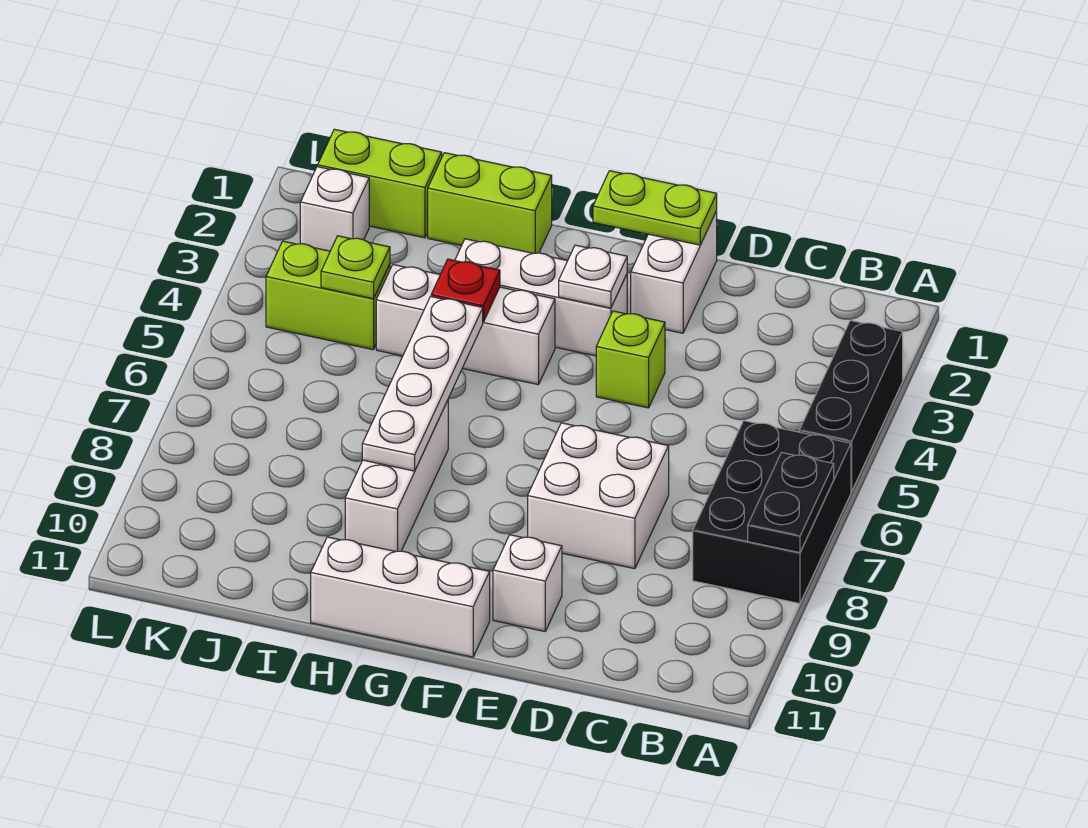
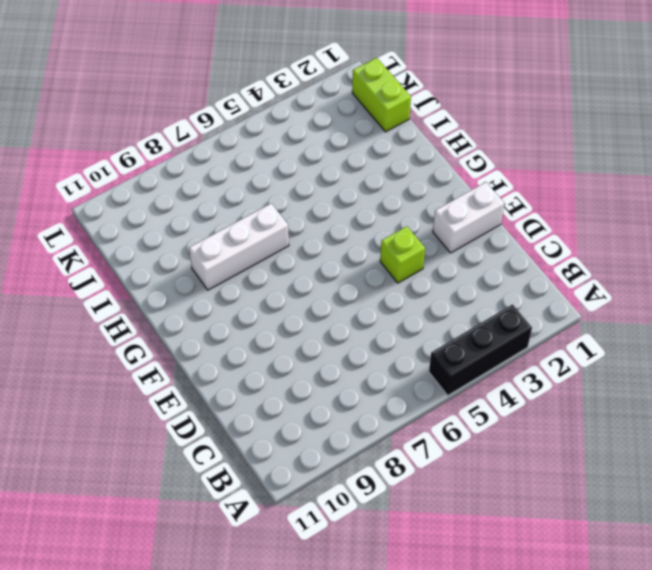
none -> black brick A6:B8 level 1
none -> white brick D7:E8 level 1
none -> white brick E10 level 1

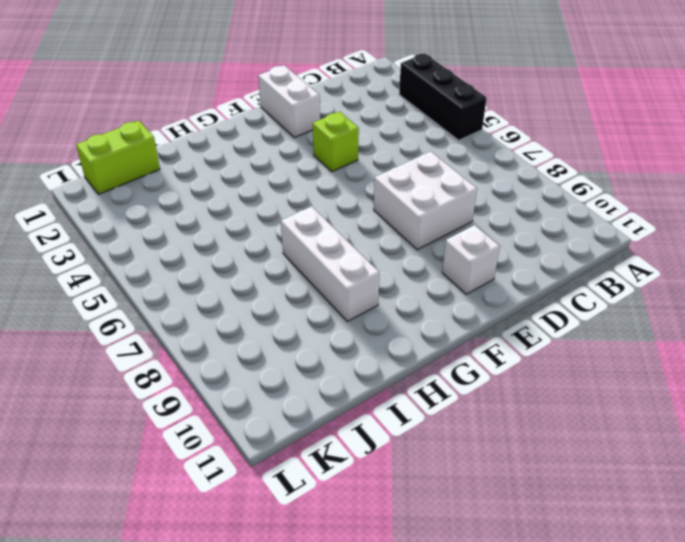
none -> black brick A6:B8 level 1
none -> white brick F3:H3 level 1
none -> white brick F11:H11 level 1

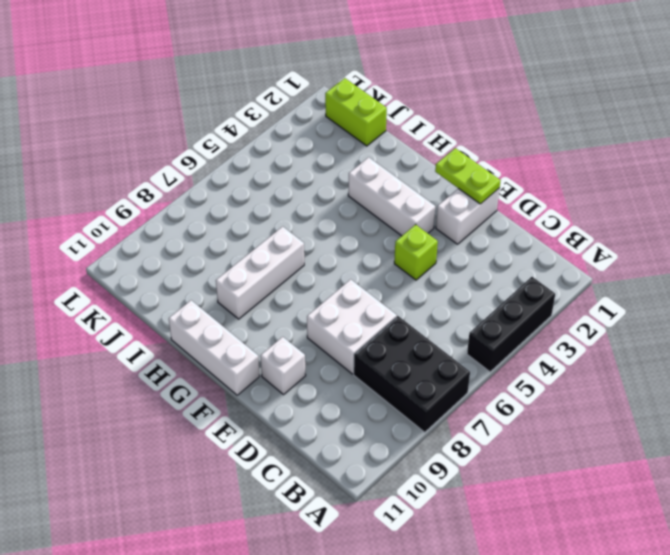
black brick A7:C8 level 1 -> black brick A6:B8 level 1
none -> white brick G4:I4 level 1
none -> lime brick H1:I1 level 1
none -> lime brick J4:K4 level 1

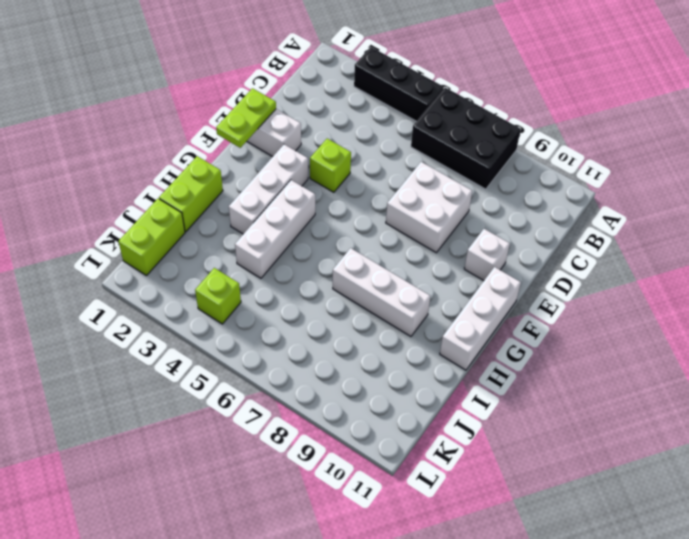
lime brick K4 level 1 -> lime brick J4:K4 level 1
none -> white brick K2 level 1
none -> black plate A7:A8 level 2
none -> white plate F3 level 2

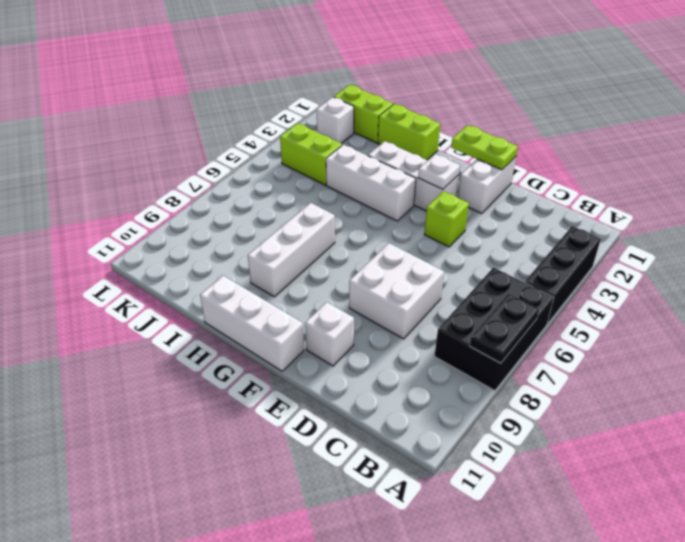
none -> red plate H4 level 2
none -> white plate H5:H8 level 2
none -> lime plate J4 level 2

